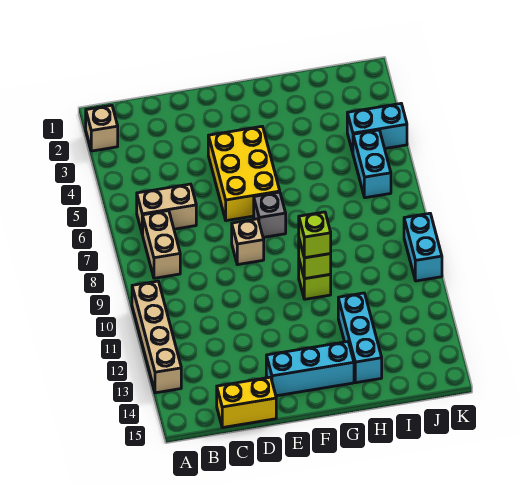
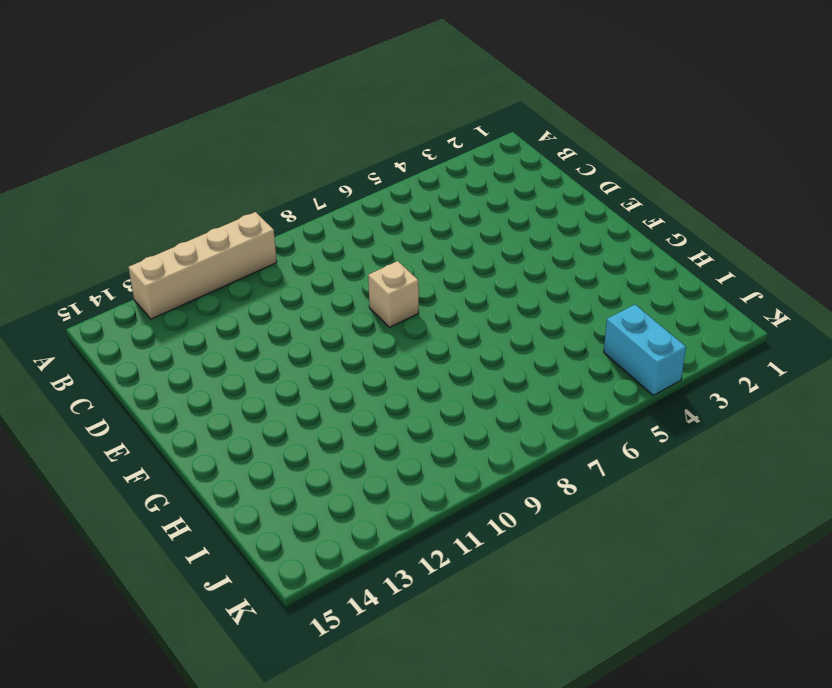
none -> tan brick A2 level 1
none -> tan brick B6:C6 level 1
none -> tan brick B7:B8 level 1

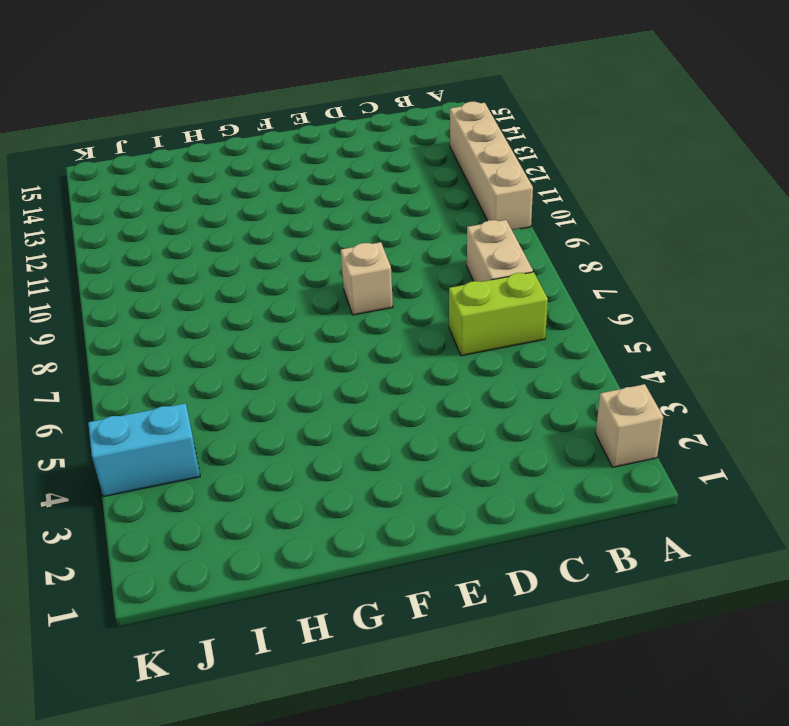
lime brick B6:C6 level 1 -> tan brick B6:C6 level 1
none -> yellow brick C15:D15 level 1
none -> yellow brick E4:F6 level 1
none -> cyan brick E14:G14 level 1

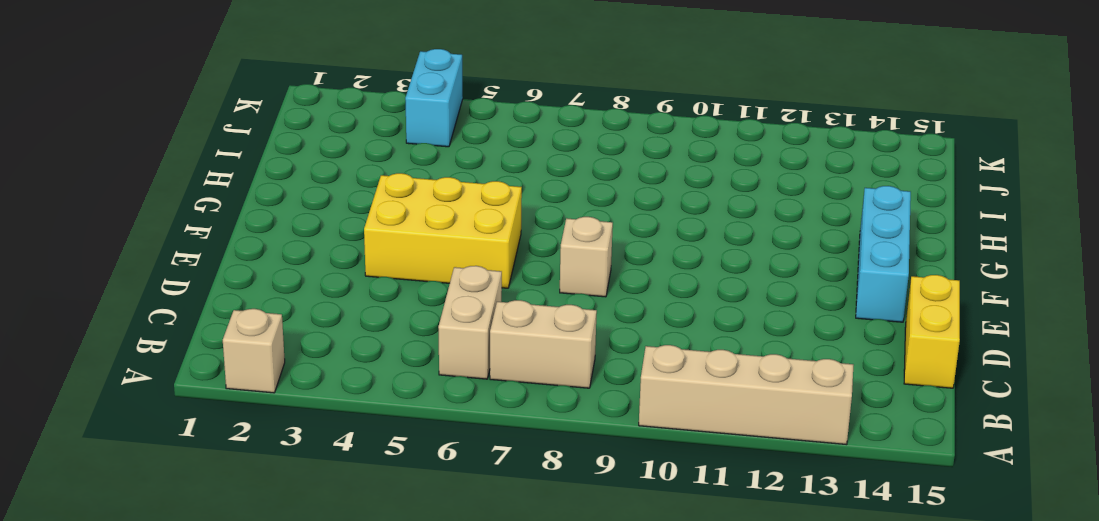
none -> grey brick F7 level 1
none -> lime brick G10 level 1
none -> cyan brick H12:H14 level 1

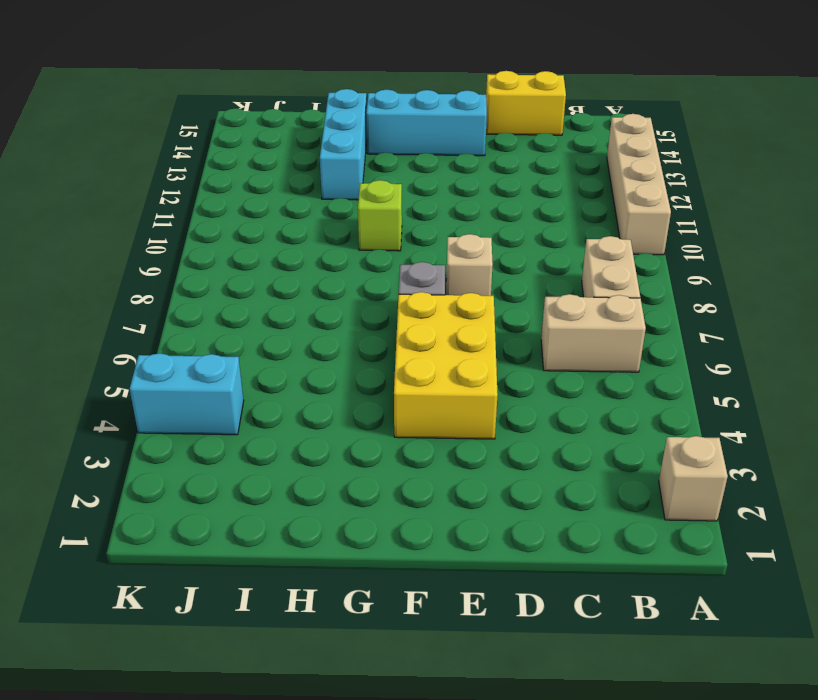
none -> cyan brick J5:J6 level 1
none -> cyan brick K9:K10 level 1
none -> lime brick G10 level 2

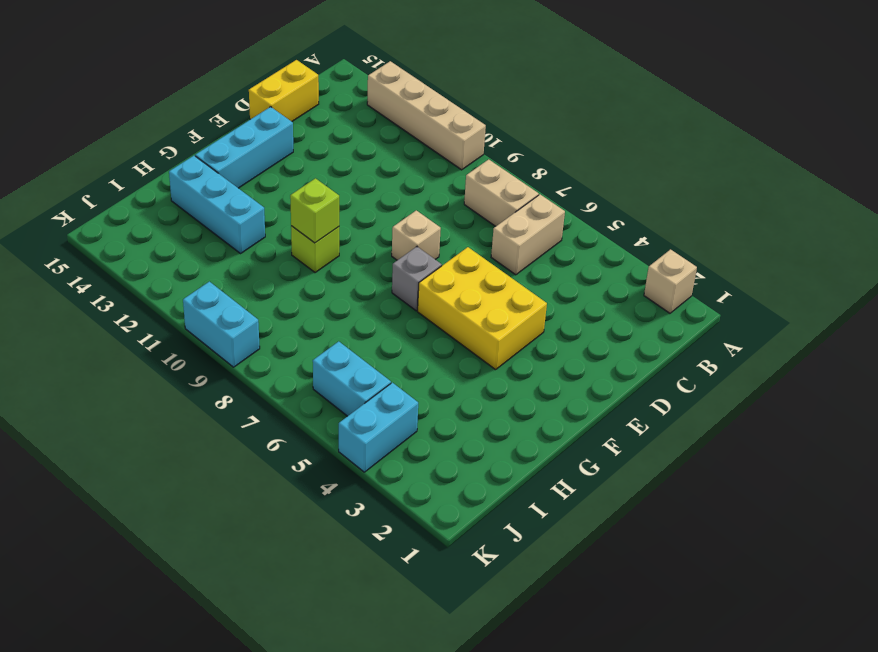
none -> lime brick G10 level 3

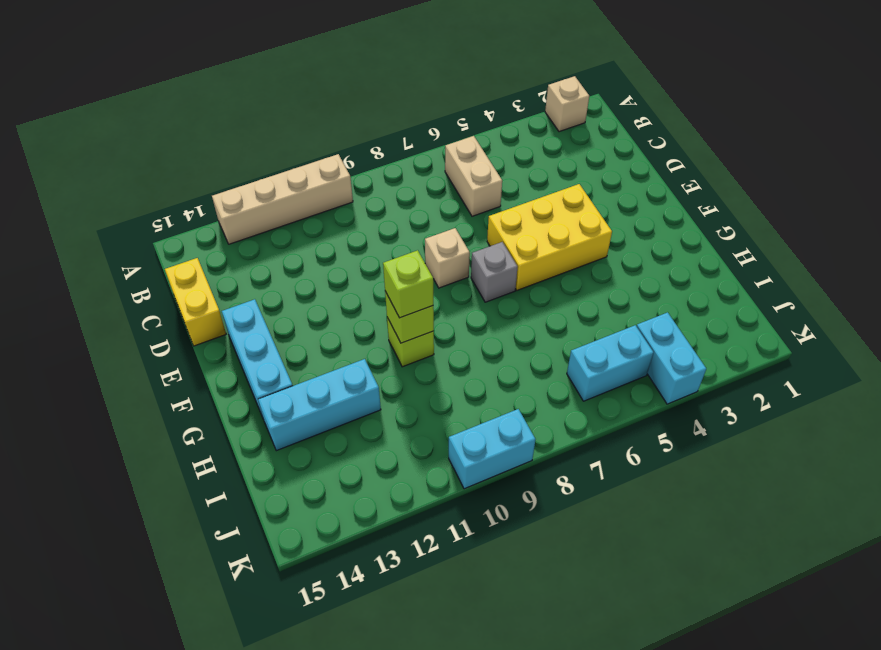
none -> tan brick B7:B8 level 1

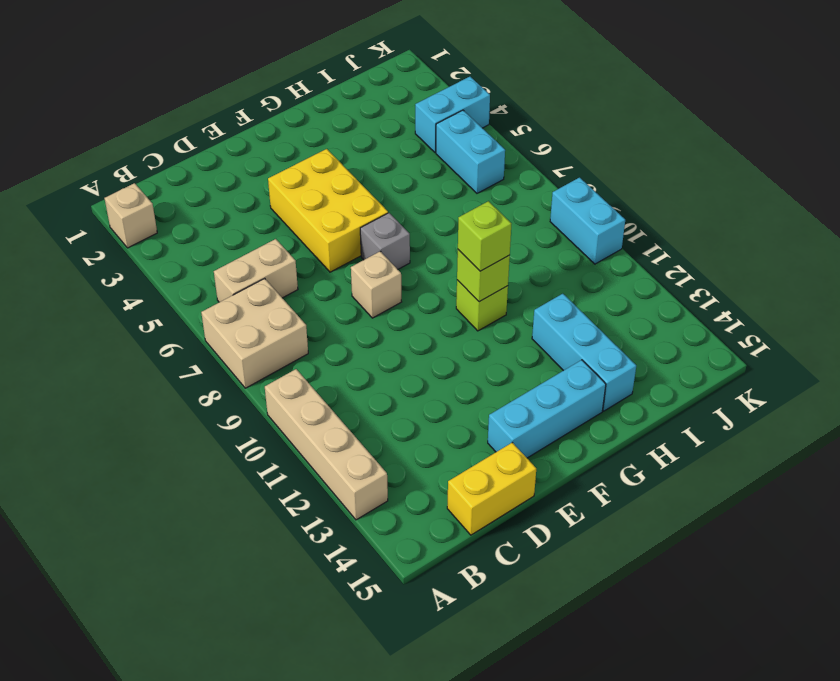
tan brick A7:B8 level 1 -> tan brick B7:B8 level 1

